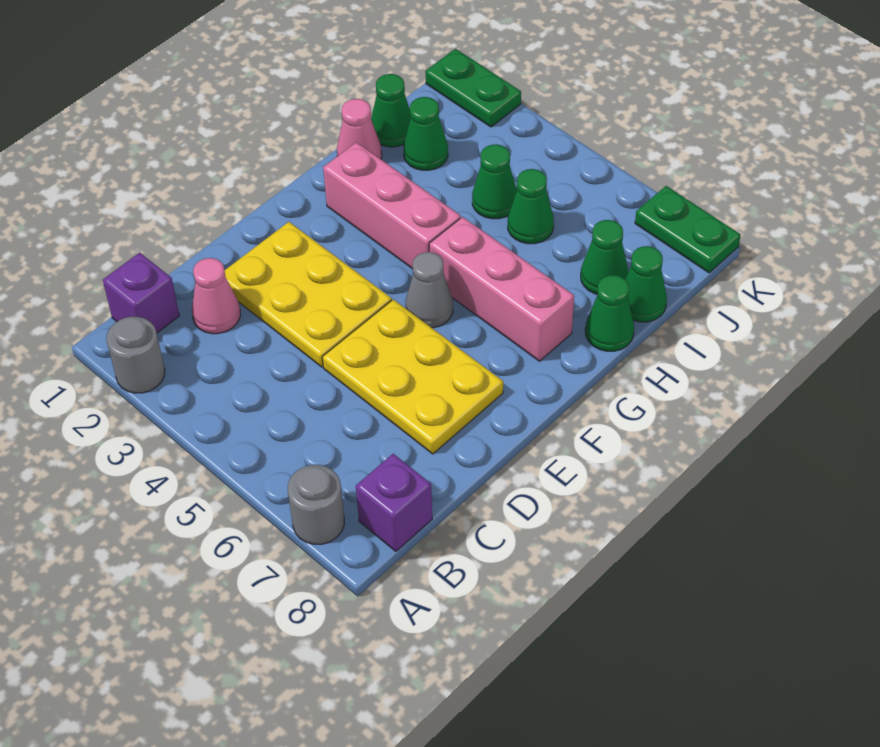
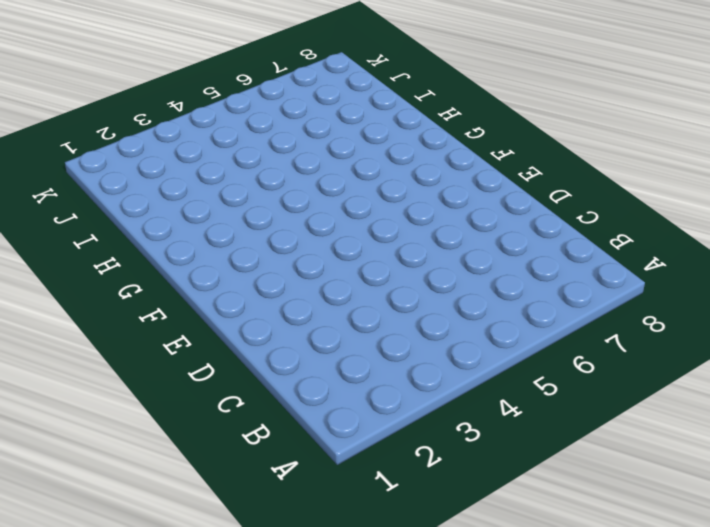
none -> grey round brick A2 level 1
none -> grey round brick A7 level 1
none -> purple brick B1 level 1

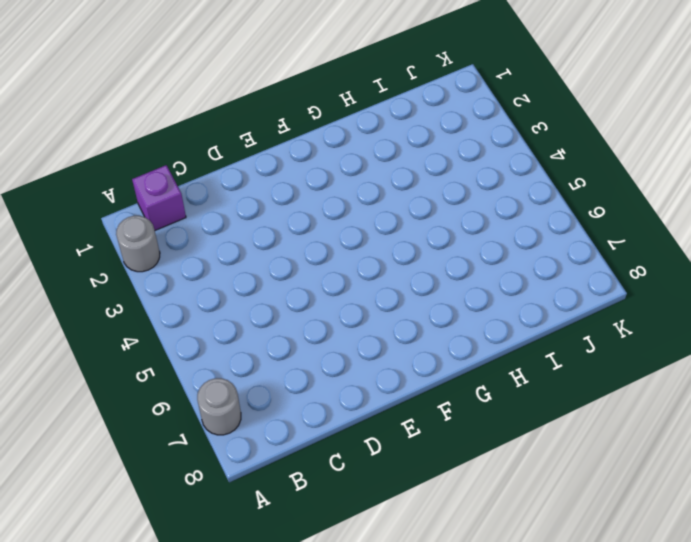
none -> purple brick B8 level 1
none -> pink cone C2 level 1
none -> yellow plate D2:E4 level 1

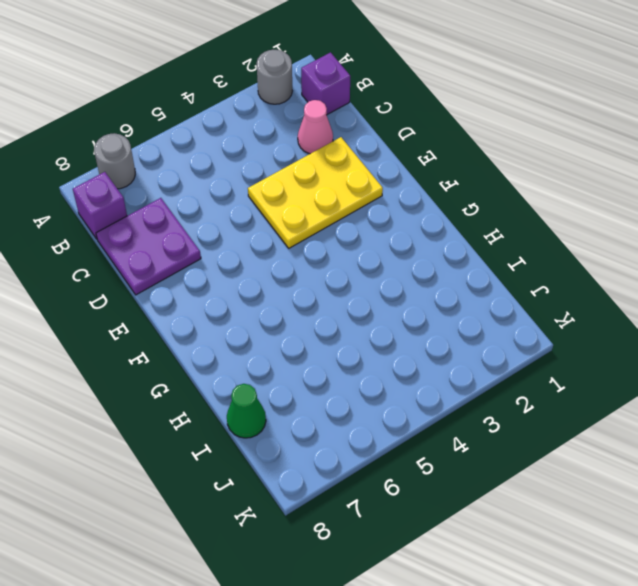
purple plate C7:D8 level 1 -> yellow plate D5:E7 level 1
none -> grey cone F5 level 1
none -> pink brick G2:G4 level 1
none -> pink brick G5:G7 level 1

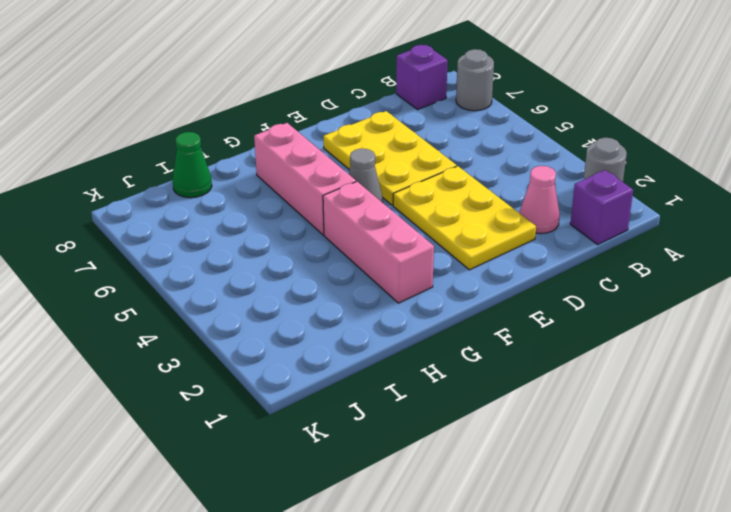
none -> pink cone H1 level 1
none -> green cone H8 level 1
none -> green cone I1 level 1

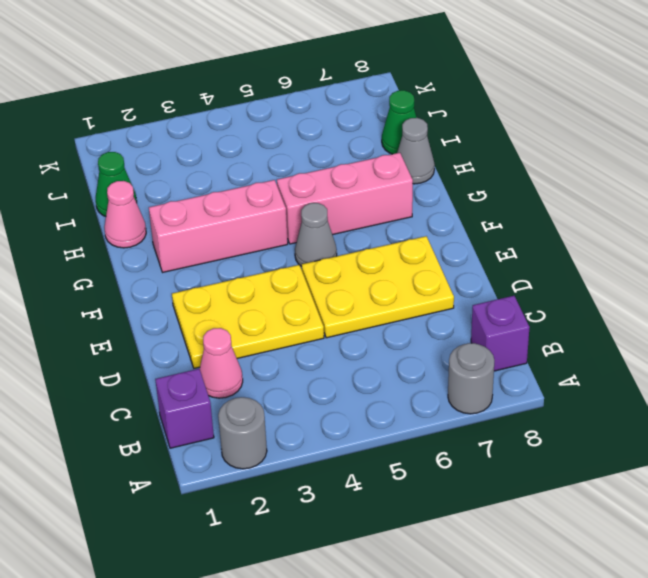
grey cone H8 level 1 -> green cone H8 level 1
none -> green cone I2 level 1
none -> green cone I4 level 1
none -> green cone I5 level 1

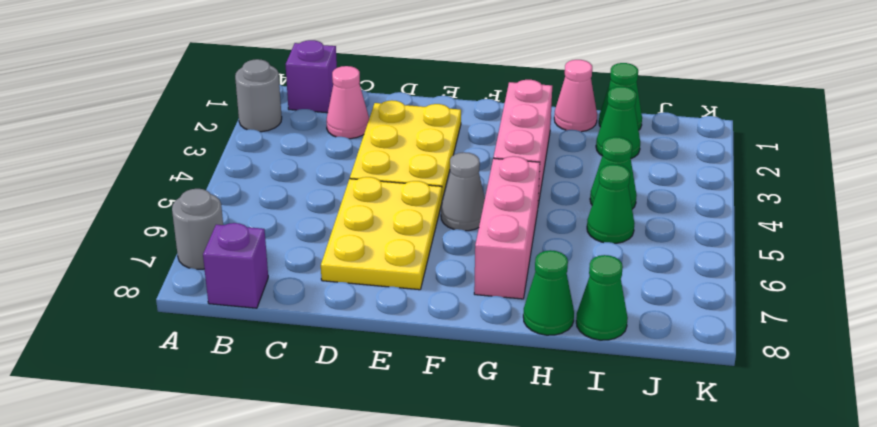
none -> green cone I7 level 1
none -> green plate K1:K2 level 1
none -> green plate K7:K8 level 1

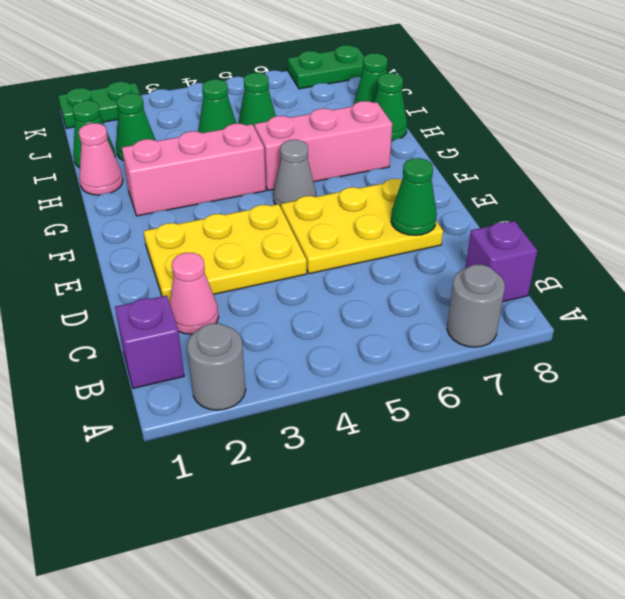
green cone D7 level 2 -> green cone I7 level 1

